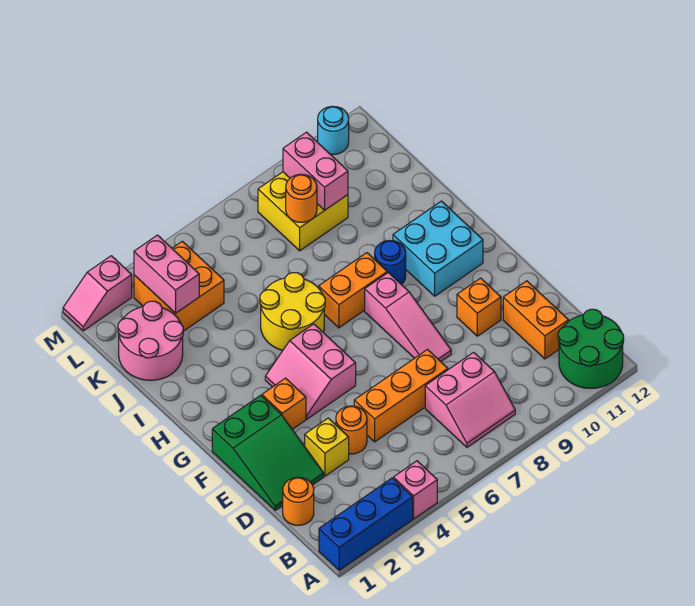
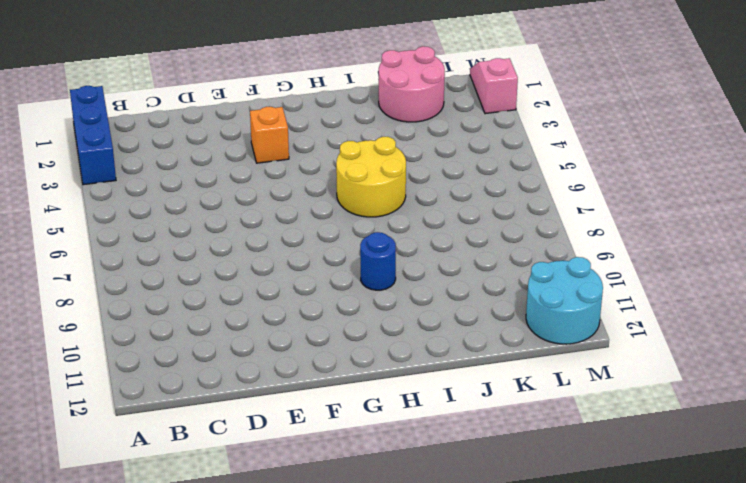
cyan round brick L11:M12 level 1 -> cyan round brick M11 level 1
none -> pink brick A4 level 1
none -> green round brick A11:B12 level 1
none -> pink slope B7:C8 level 1 top C

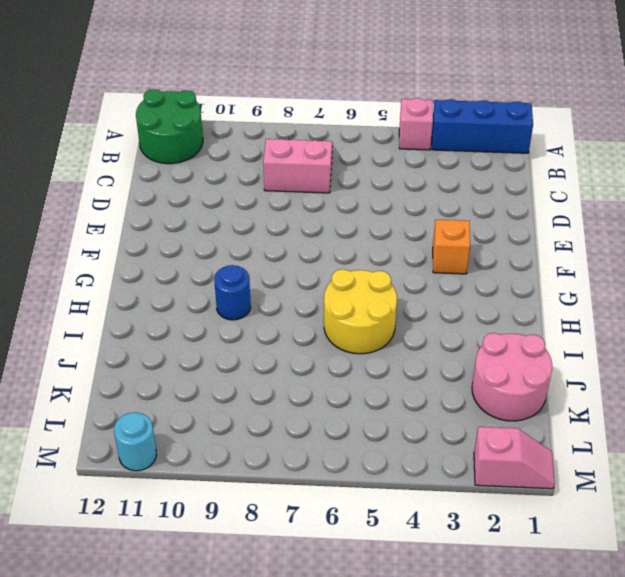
none -> orange round brick C1 level 1
none -> orange brick C11:D11 level 1
none -> green slope D1:F2 level 1 top F

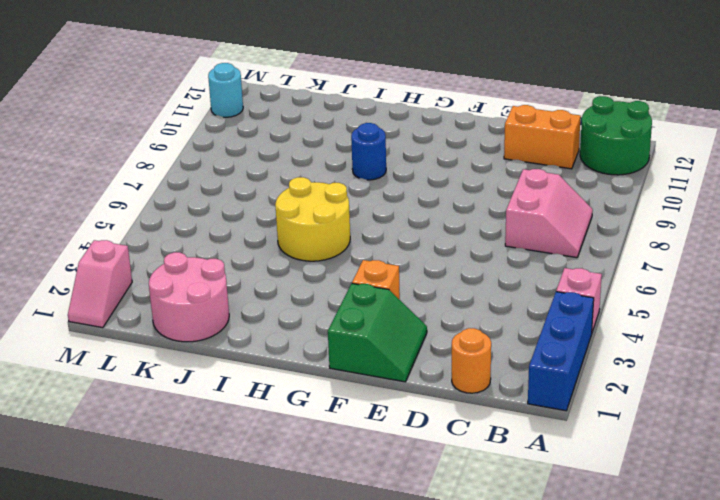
green slope E1:F2 level 1 top F -> green slope D1:F2 level 1 top F
none -> yellow brick D3 level 1
none -> orange round brick D4 level 1
none -> orange brick D5:D7 level 1

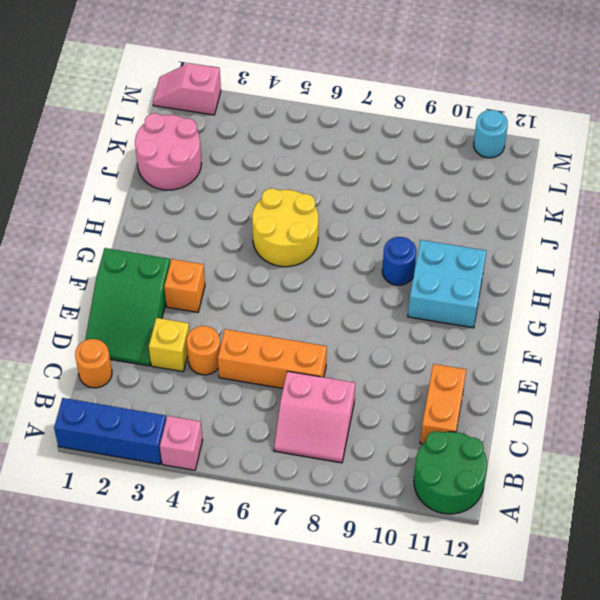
none -> pink slope E8:G8 level 1 top G
none -> orange brick E10 level 1
none -> pink slope F4:G5 level 1 top 5

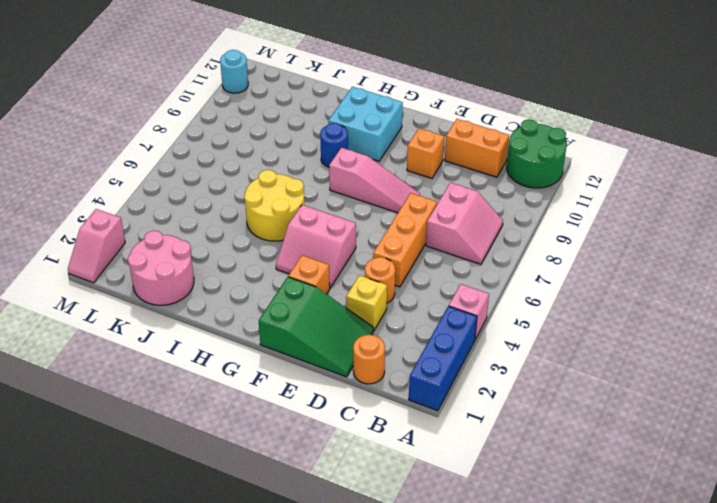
none -> orange brick H7:H8 level 1
none -> orange brick K3:L4 level 1
none -> yellow brick K8:L9 level 1

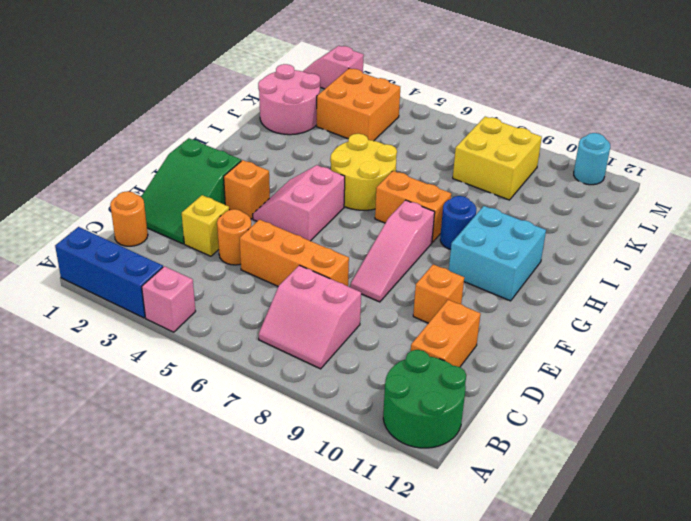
none -> pink brick K3:L3 level 2
none -> orange round brick K8 level 2
none -> pink brick K9:L9 level 2

